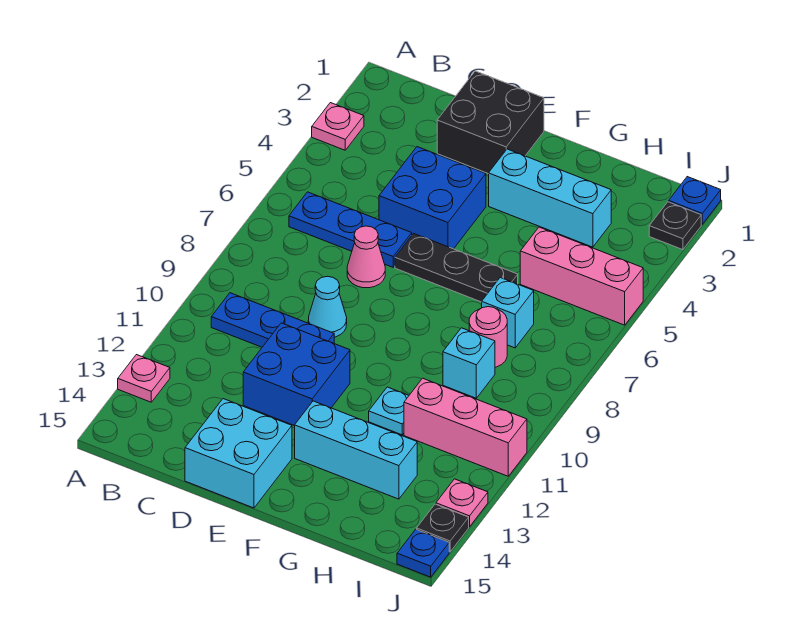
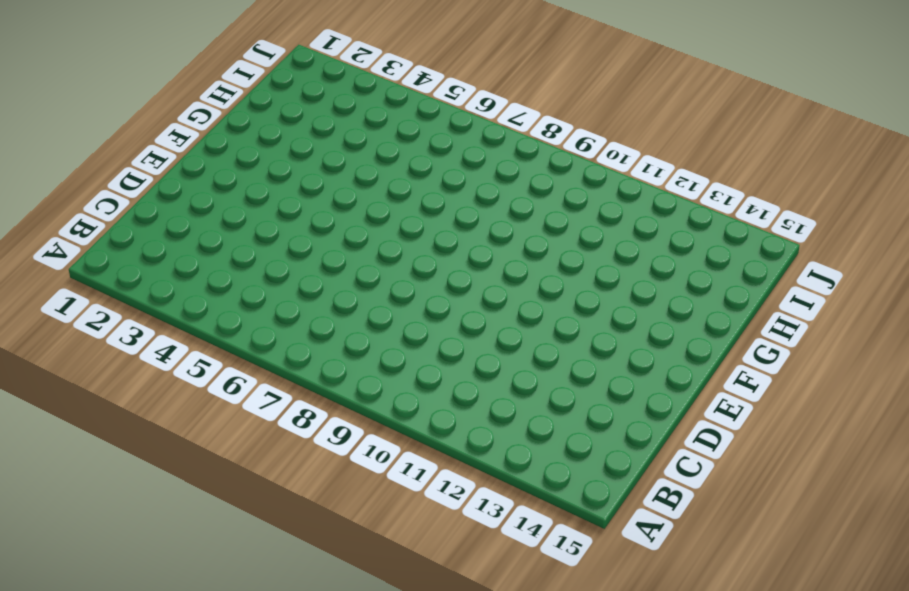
none -> pink plate A3 level 1
none -> pink plate A13 level 1
none -> blue plate B6:D6 level 1

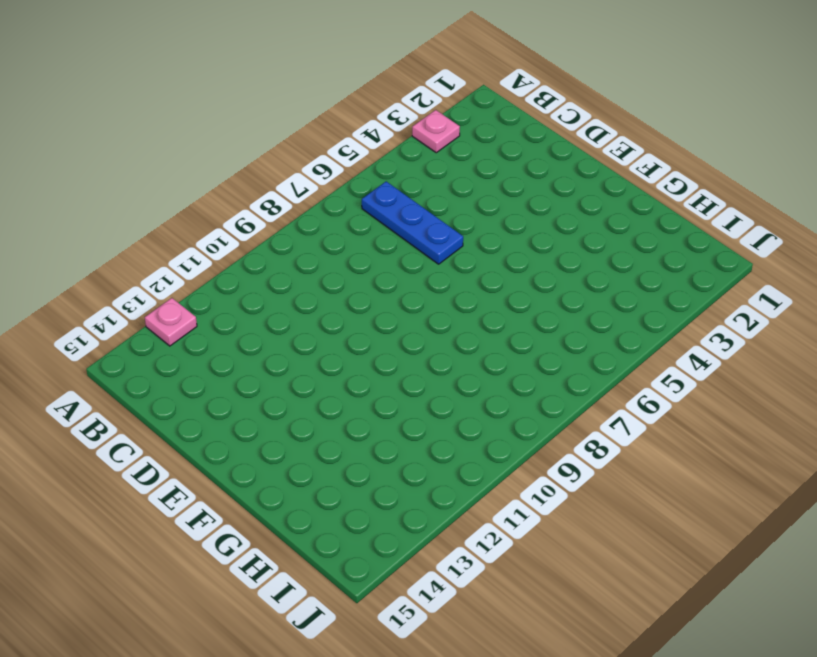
none -> blue plate B10:D10 level 1
none -> black brick D1:E2 level 1
none -> blue brick D4:E5 level 1

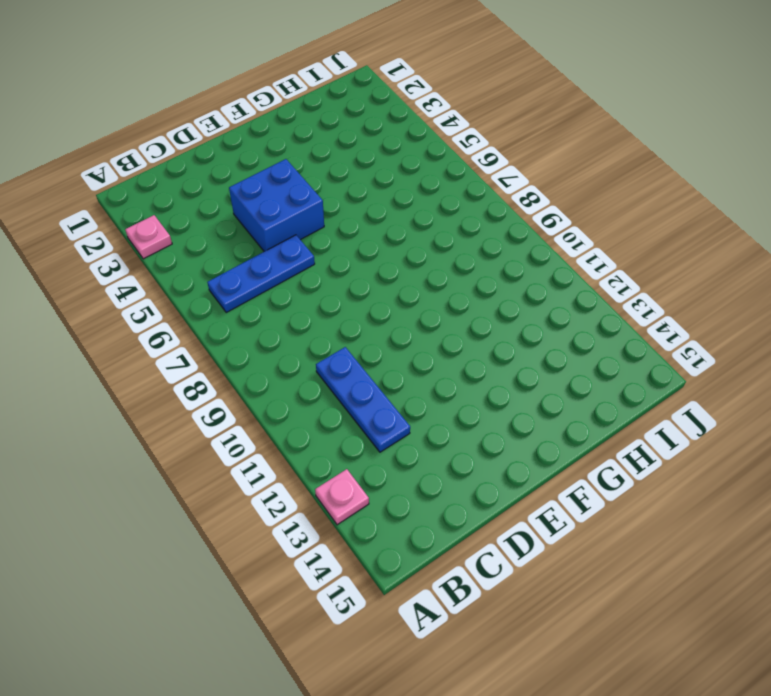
blue plate C10:C12 level 1 -> blue plate B10:D10 level 1
none -> black brick D1:E2 level 1
none -> pink cone D7 level 1
none -> cyan cone D9 level 1

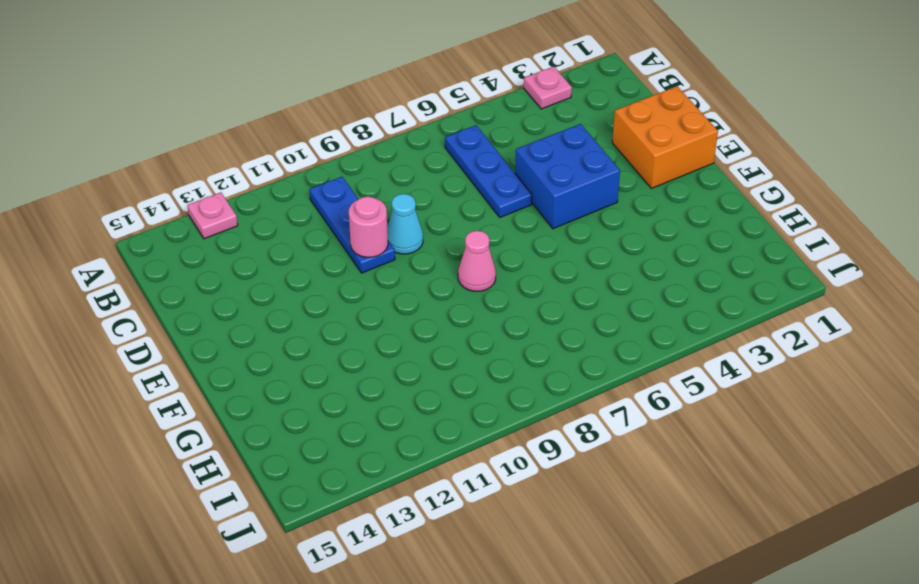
orange brick D1:E2 level 1 -> black brick D1:E2 level 1
pink round brick D10 level 2 -> pink round brick H8 level 1
pink cone F8 level 1 -> pink cone D7 level 1
none -> blue brick D11:E12 level 1
none -> cyan brick D14:E15 level 1
none -> black plate E6:G6 level 1

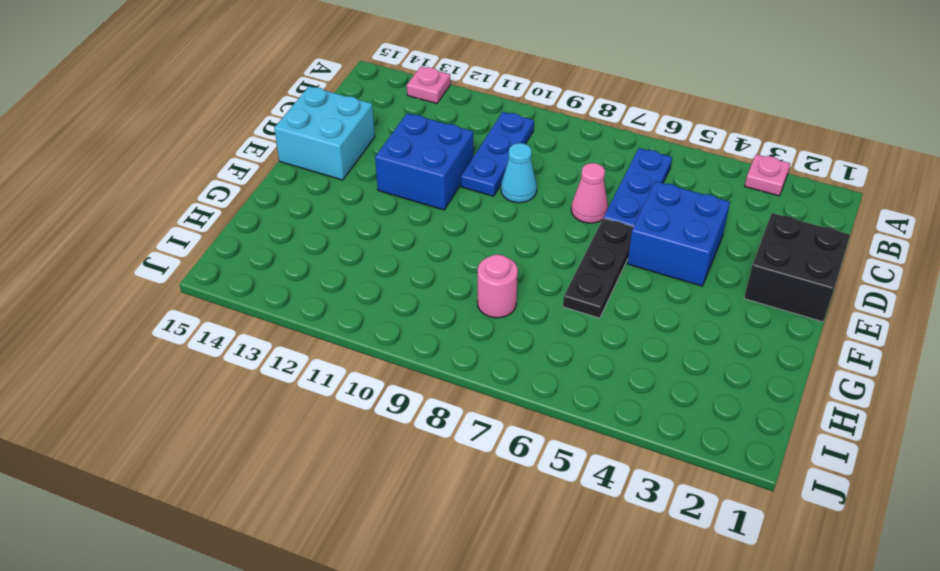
none -> cyan brick F3:H3 level 1
none -> cyan brick F13:H13 level 1
none -> cyan plate G11 level 1

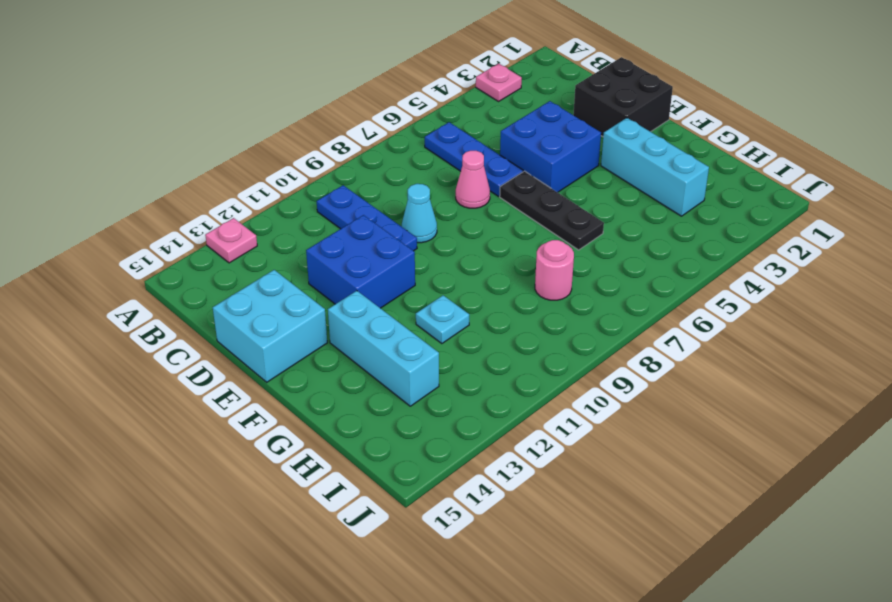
none -> pink brick H5:J5 level 1
none -> cyan brick H7 level 1
none -> cyan brick H9 level 1

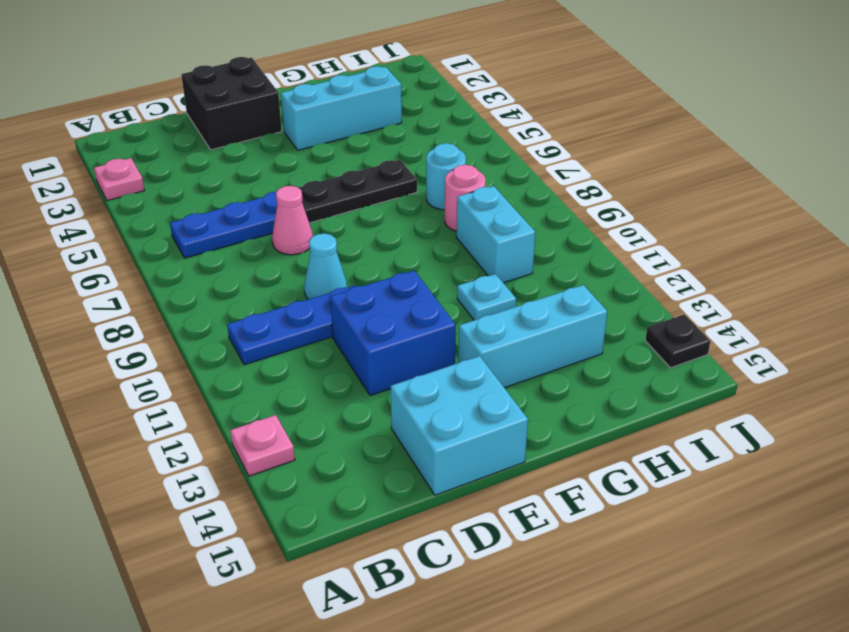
cyan round brick H7 level 1 -> cyan brick H7 level 1
cyan brick H9:H10 level 1 -> cyan brick H9 level 1
none -> blue brick D4:E5 level 1
none -> pink brick H5:J5 level 1
none -> pink brick H11:J11 level 1

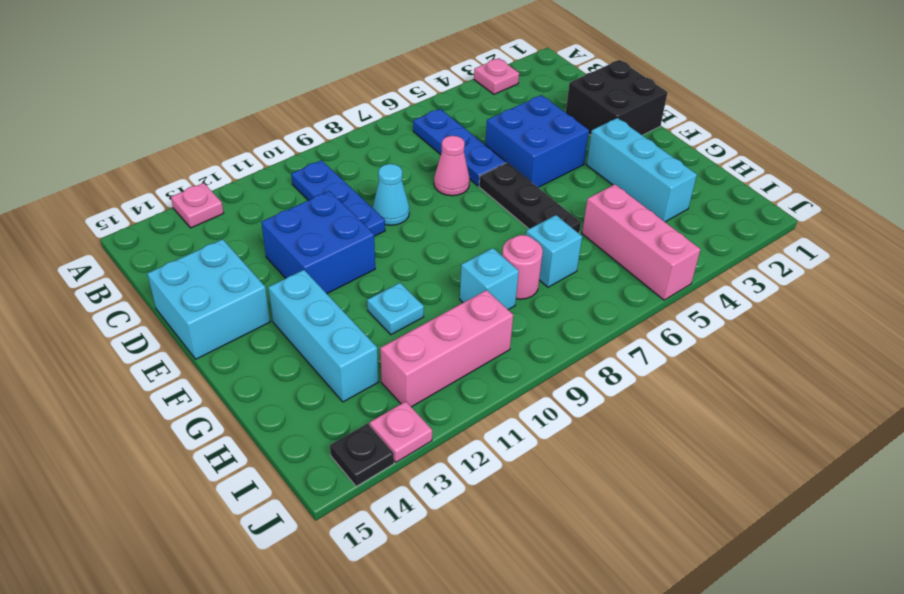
pink brick I10:I12 level 1 -> pink brick H11:J11 level 1
none -> blue plate J1 level 1
none -> black plate J2 level 1
none -> blue plate J15 level 1

